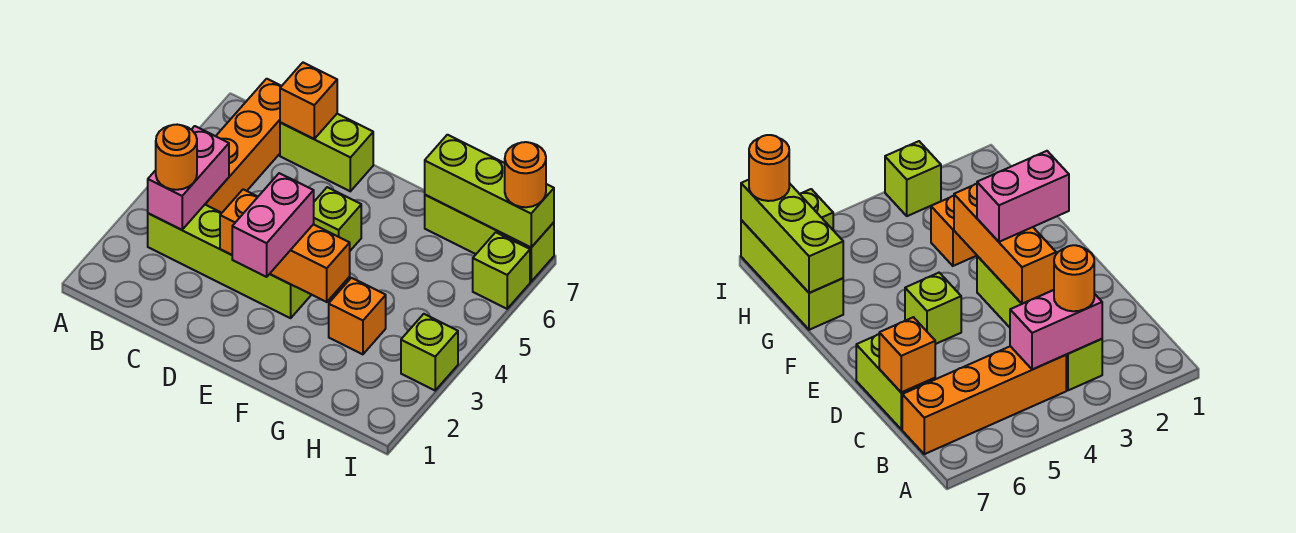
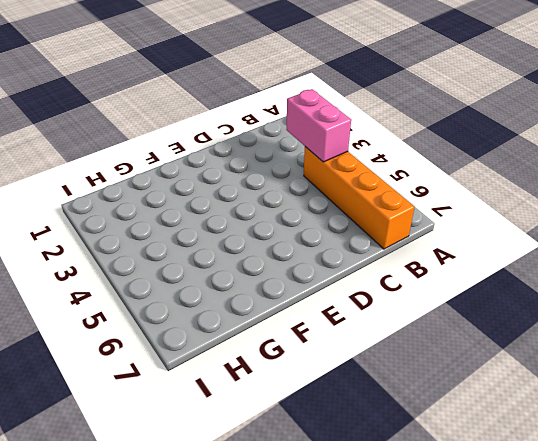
none -> lime brick B3:E3 level 1
none -> lime brick C7:D7 level 1
none -> lime brick E5 level 1

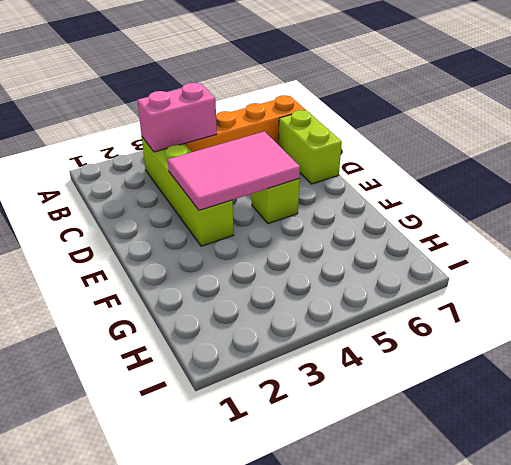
pink tile D3:E5 level 2 -> orange brick D3:F3 level 2
none -> orange brick G3 level 1
none -> lime brick G7:I7 level 1
none -> lime brick I3 level 1

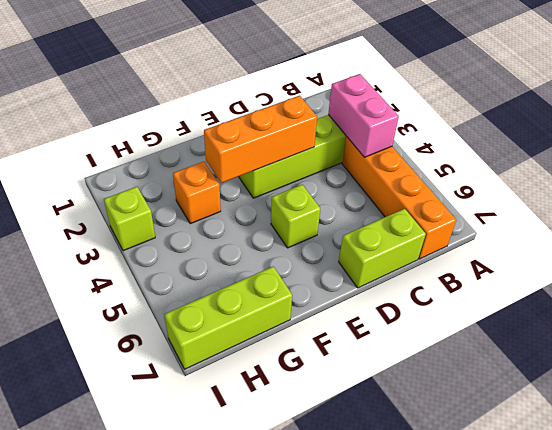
none -> lime brick I6 level 1
none -> orange brick C7 level 2
none -> lime brick G7:I7 level 2

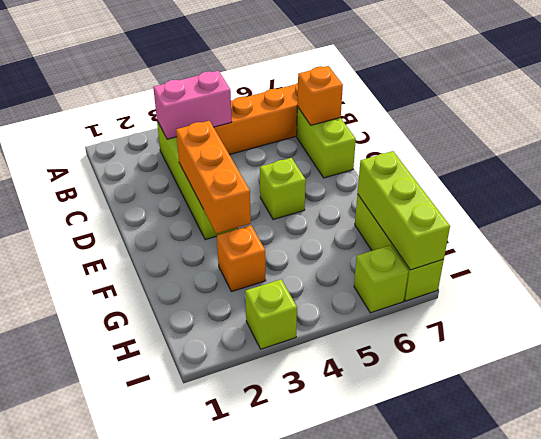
none -> orange round brick B3 level 3
none -> pink brick E2:E3 level 3
none -> orange round brick I7 level 3

